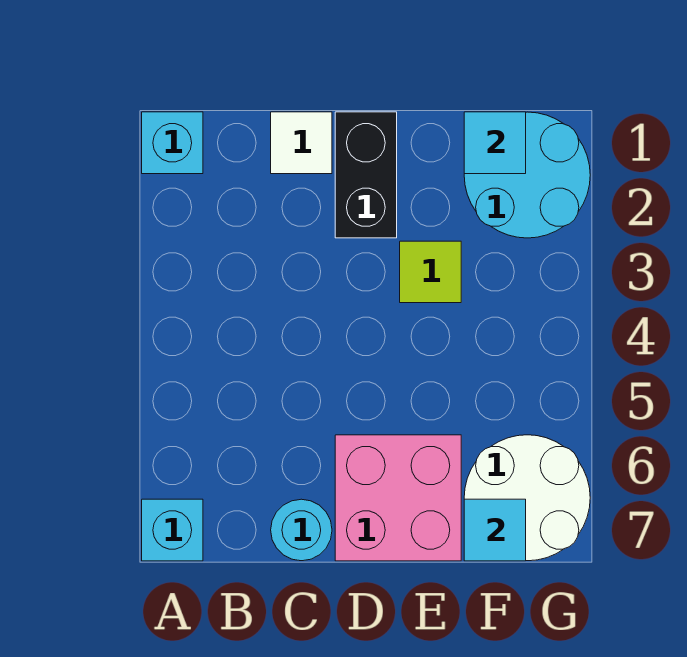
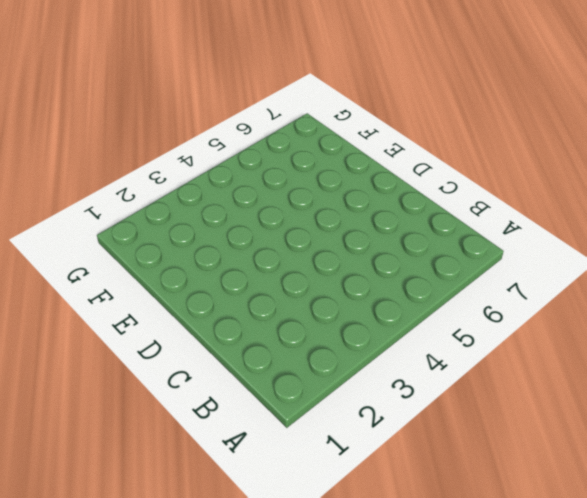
none -> cyan brick A1 level 1
none -> cyan brick A7 level 1

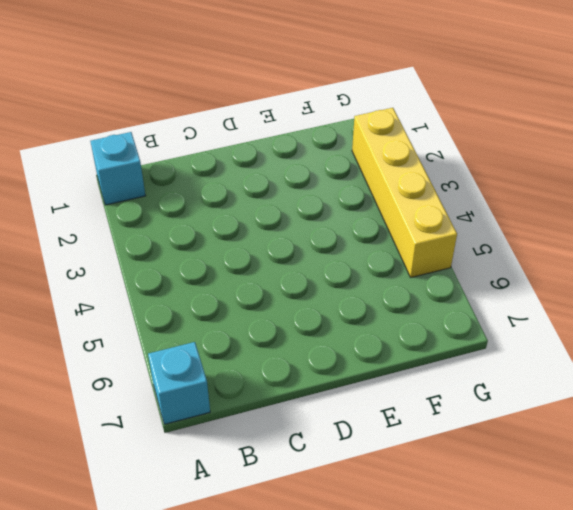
yellow brick G2:G5 level 1 -> cyan round brick F1:G2 level 1
none -> white tile C1 level 1
none -> cyan round brick C7 level 1

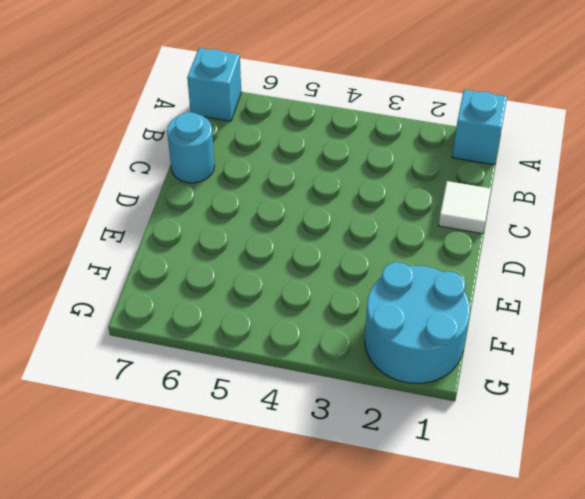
none -> black brick D1:D2 level 1
none -> pink brick D6:E7 level 1

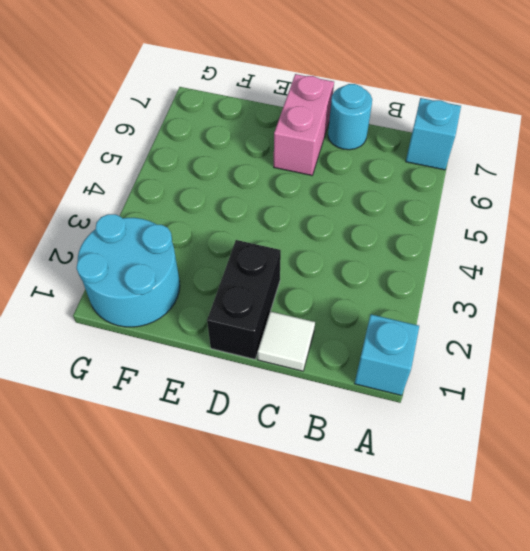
pink brick D6:D7 level 1 -> pink brick D6:E7 level 1
none -> lime tile E3 level 1
none -> white round brick F6:G7 level 1

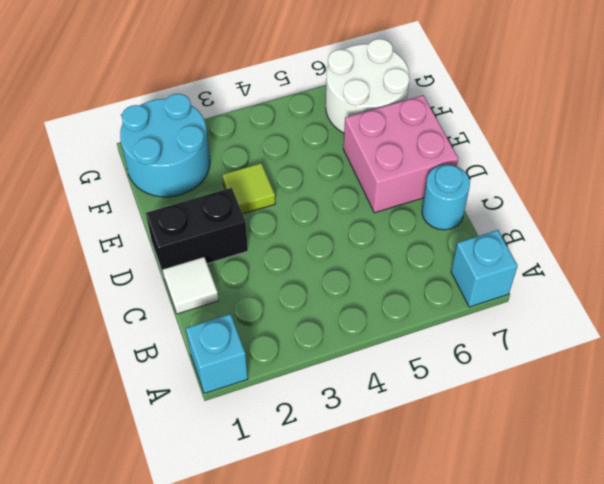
none -> cyan tile F1 level 2
none -> cyan tile F7 level 2

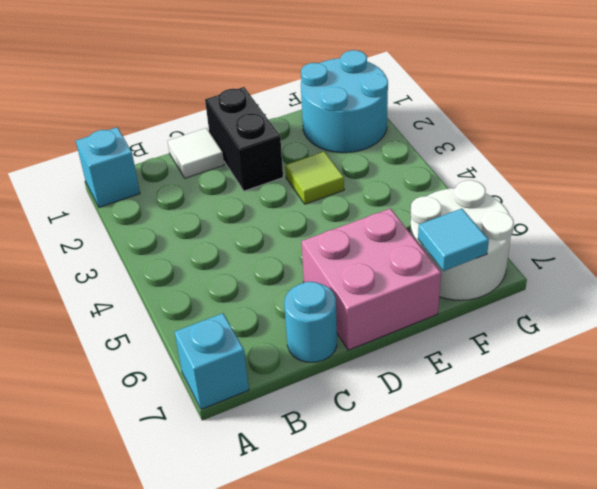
none -> cyan tile F1 level 2

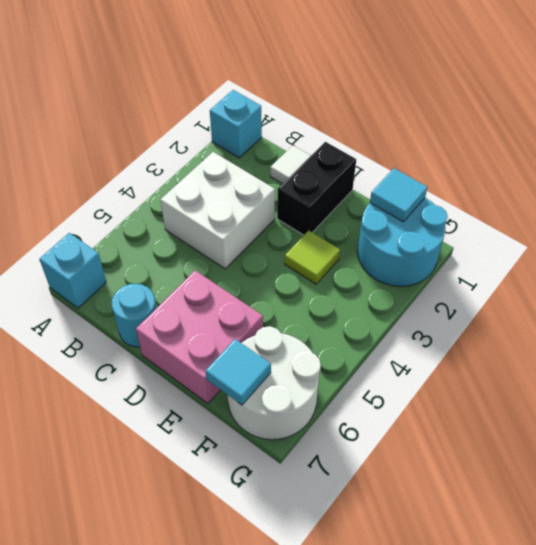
white brick B3:C4 level 1 -> none

